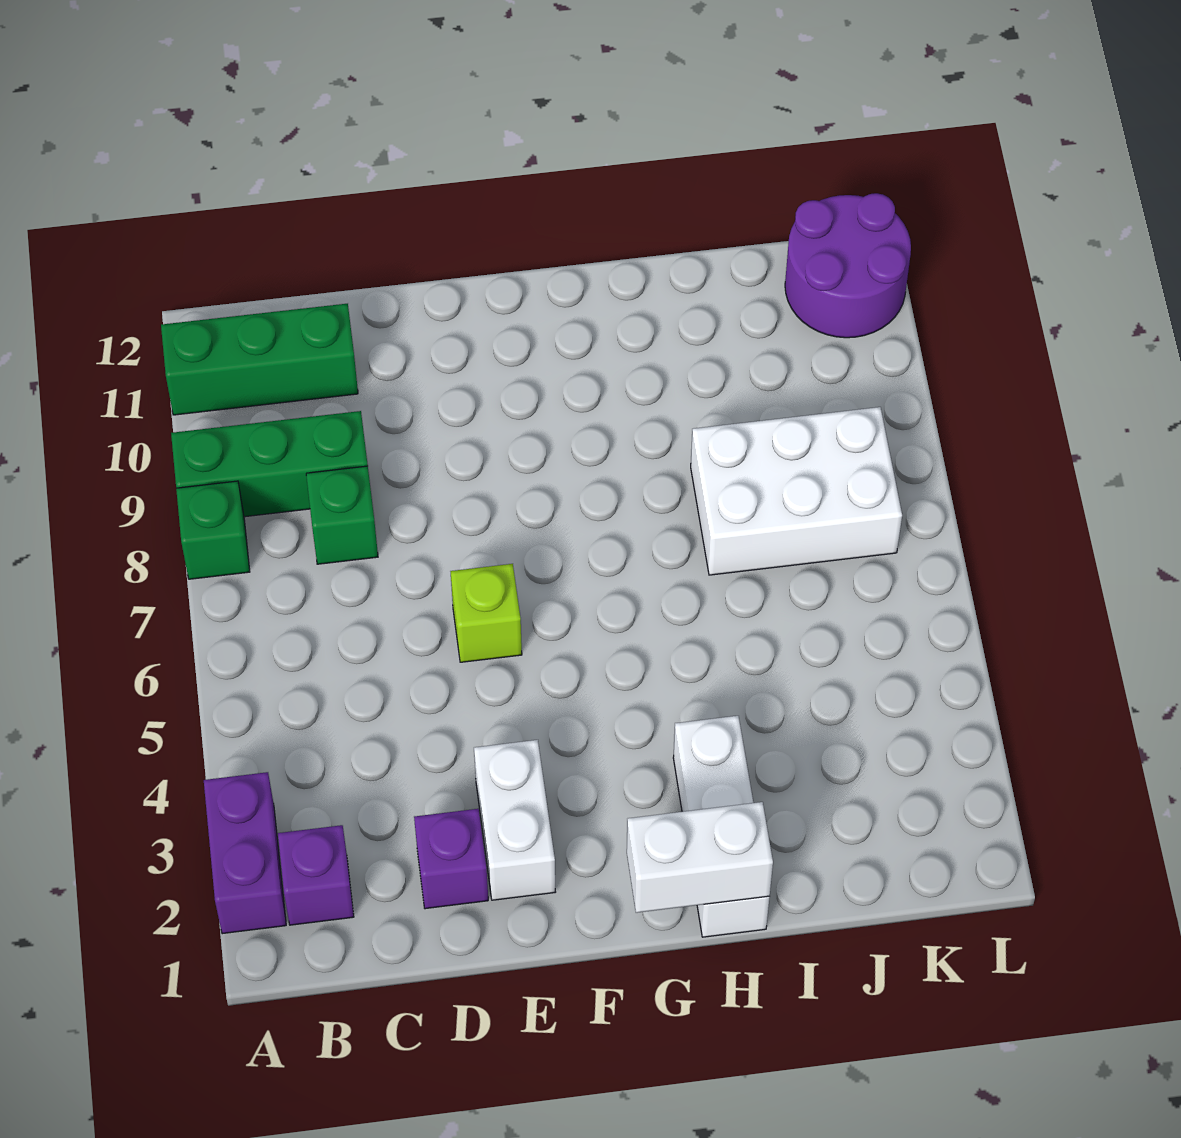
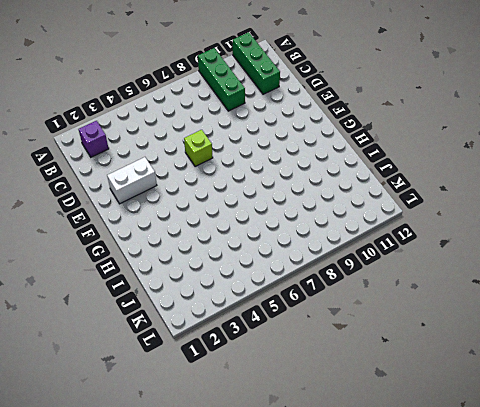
none -> purple brick A2:A3 level 1
none -> green brick A8 level 1
none -> green brick C8 level 1

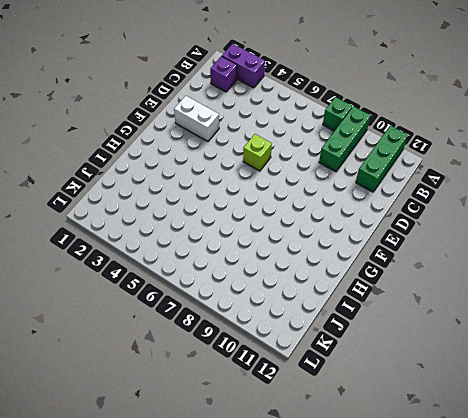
none -> green brick C8 level 1
none -> purple brick D2 level 1
none -> white brick H1:H3 level 1

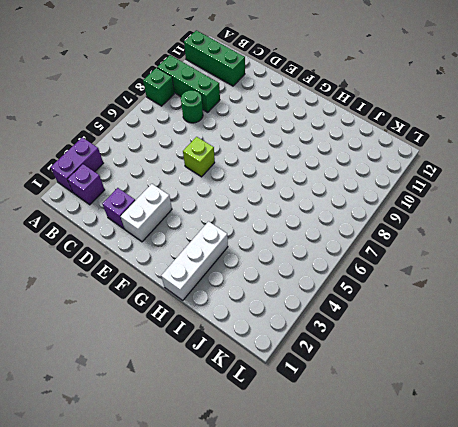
green round brick C8 level 1 -> green brick C8 level 1
none -> white brick I7:K8 level 1
none -> purple round brick K11:L12 level 1
none -> white brick G1:H1 level 2

